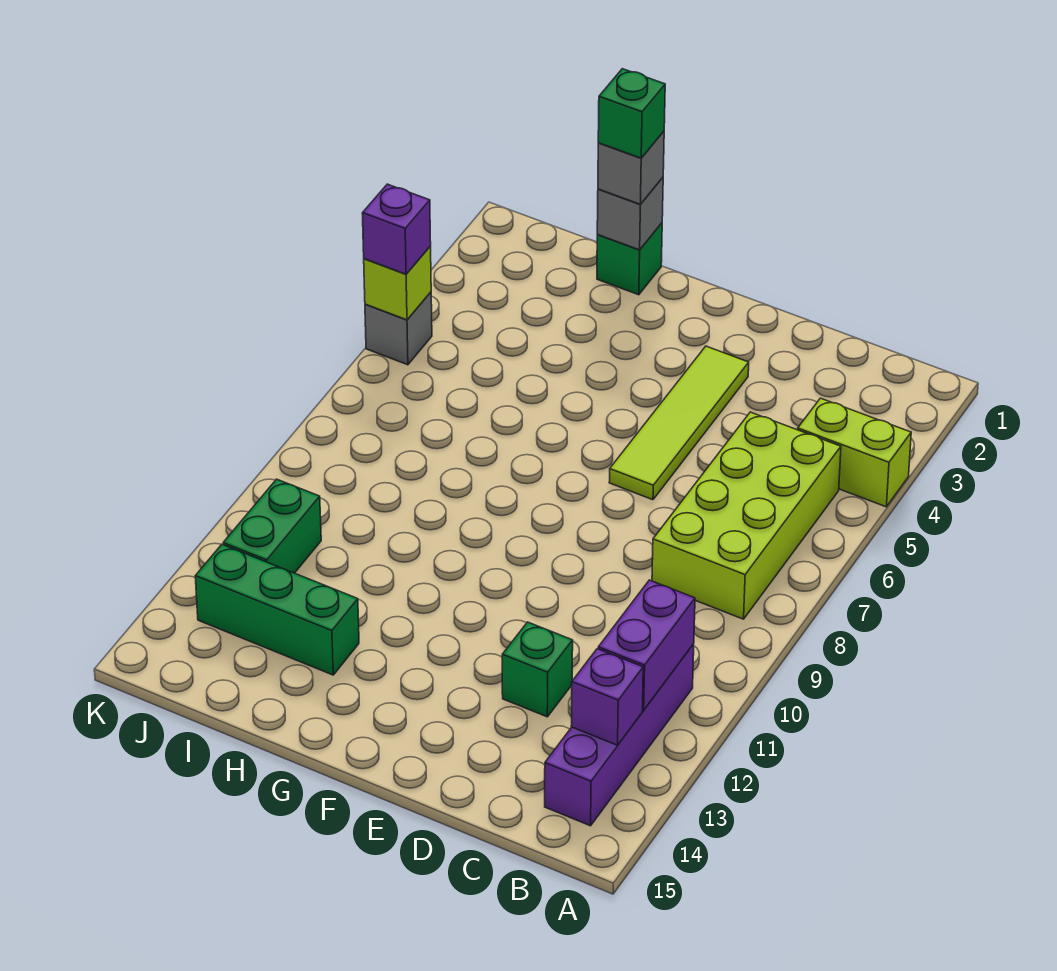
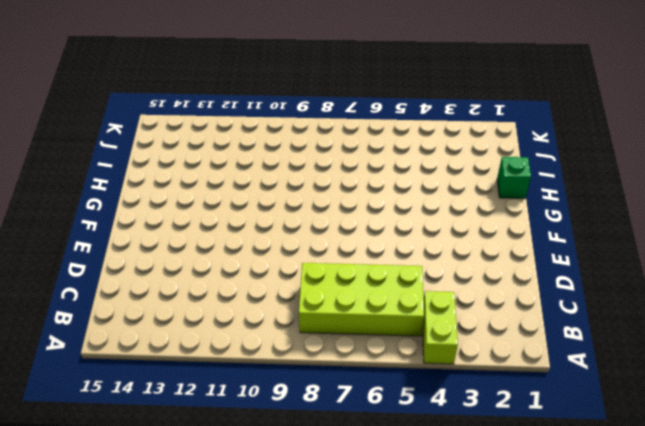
none -> purple brick B11:B14 level 1
none -> green brick D12 level 1
none -> lime tile E3:E6 level 1

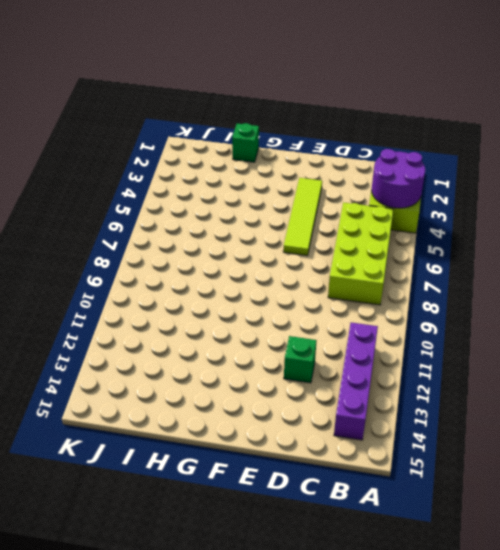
purple round brick A3:B4 level 2 -> none
none -> green brick H13:J13 level 1
none -> green brick J11:J12 level 1
none -> grey brick K5 level 1

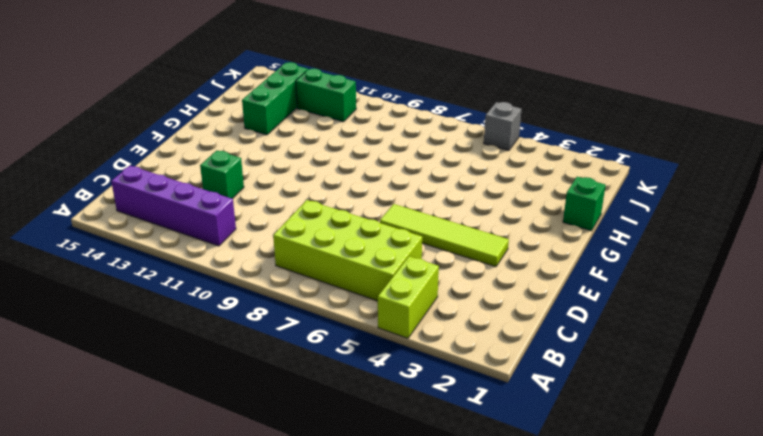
none -> purple brick B11:B12 level 2
none -> purple brick B13 level 2
none -> grey brick H1 level 2

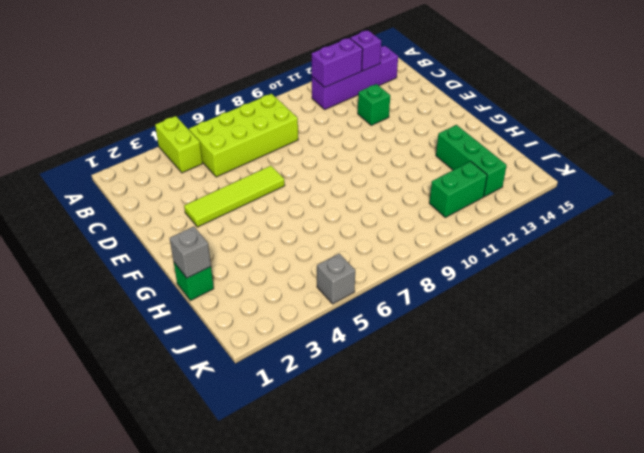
none -> lime brick K5 level 2
none -> grey brick H1 level 3
none -> purple brick K5 level 3

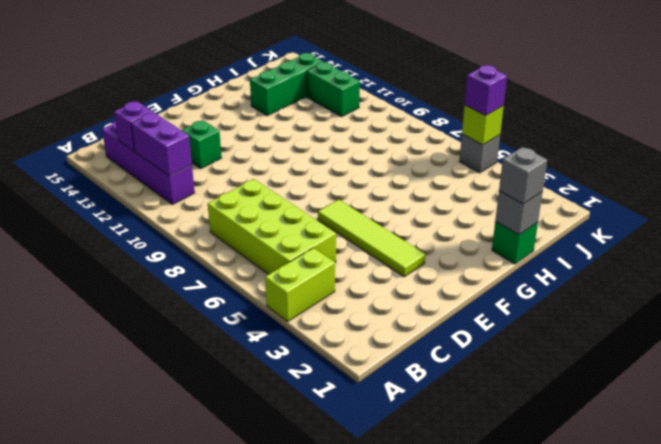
none -> green brick H1 level 4

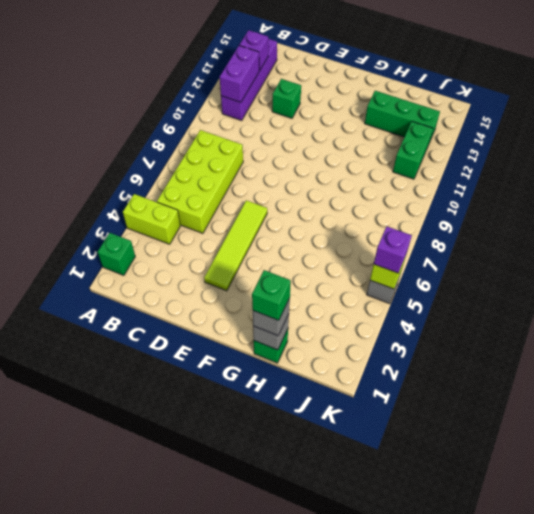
green brick A2 level 1 -> none

